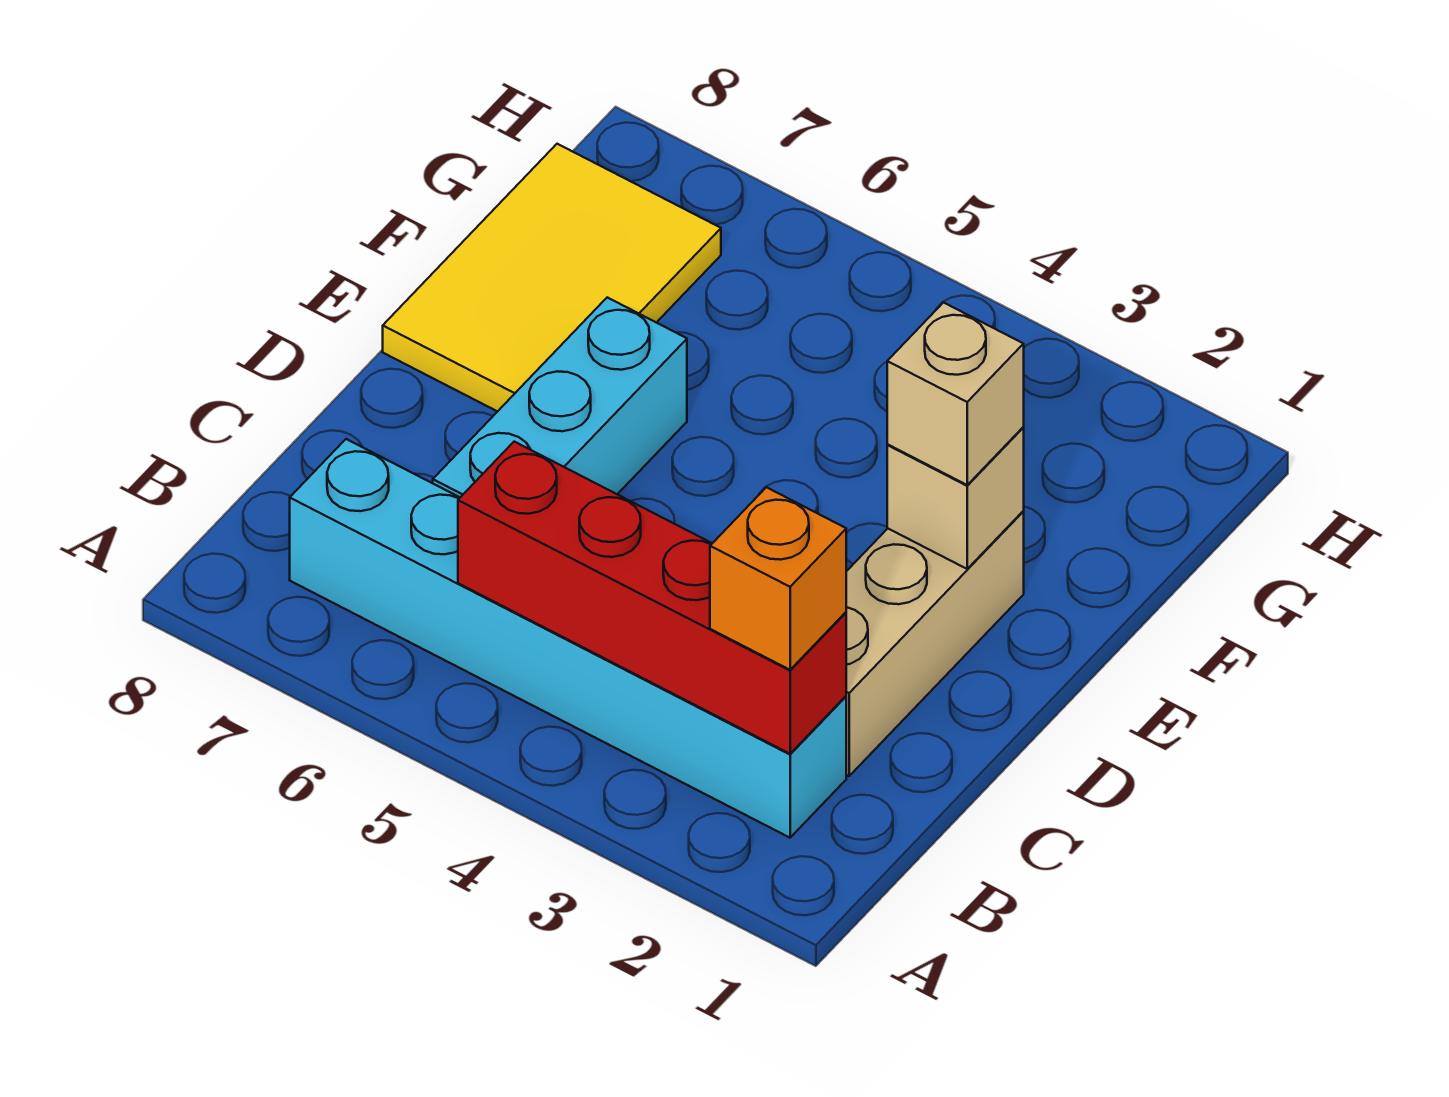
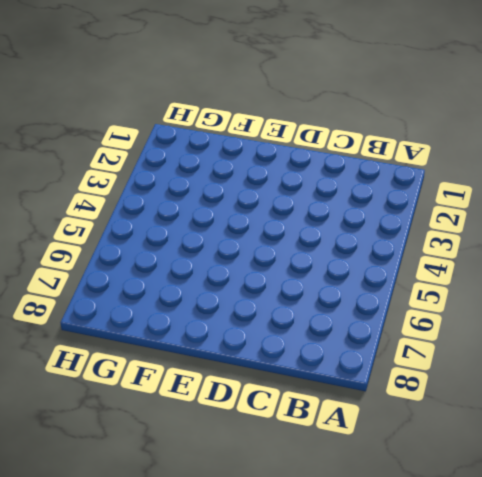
none -> cyan brick B2:B7 level 1
none -> tan brick C2:E2 level 1

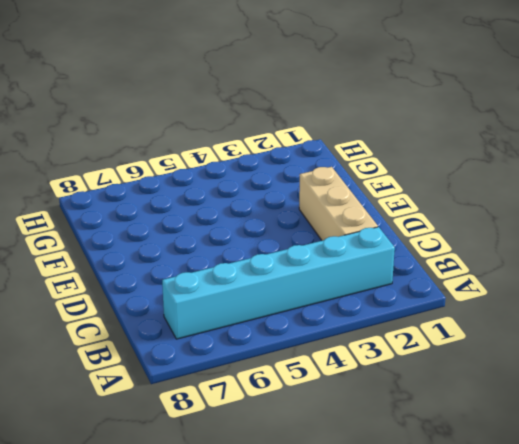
none -> cyan brick C6:E6 level 1
none -> yellow tile E7:G8 level 1

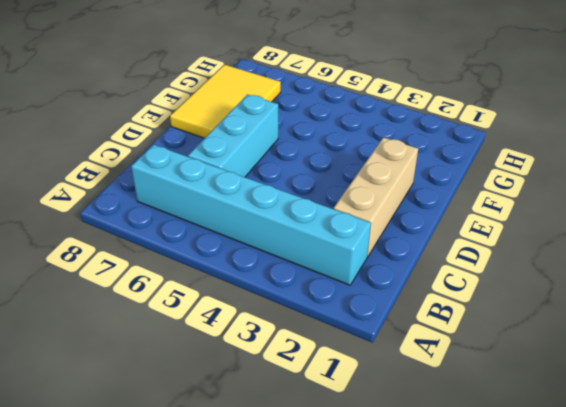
none -> red brick B2:B5 level 2
none -> tan brick E2 level 2

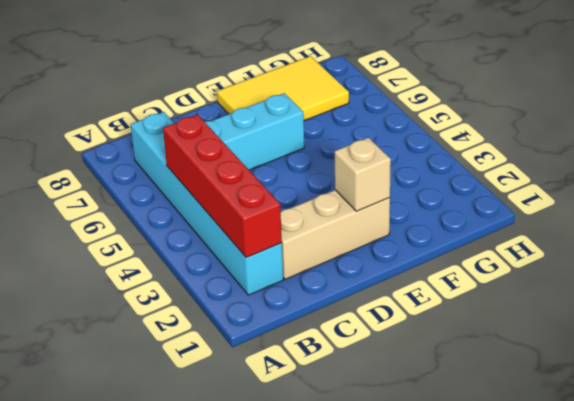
none -> orange brick B2 level 3
none -> tan brick E2 level 3

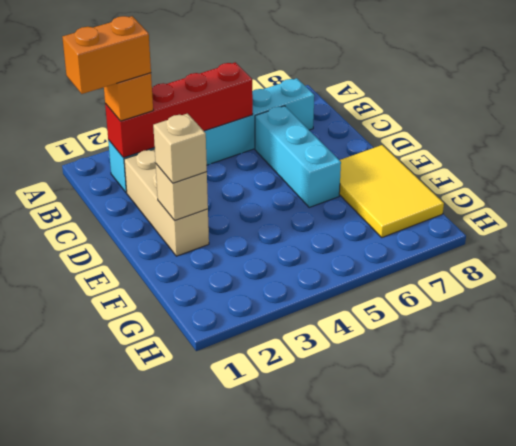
orange brick B1:B2 level 4 -> none

